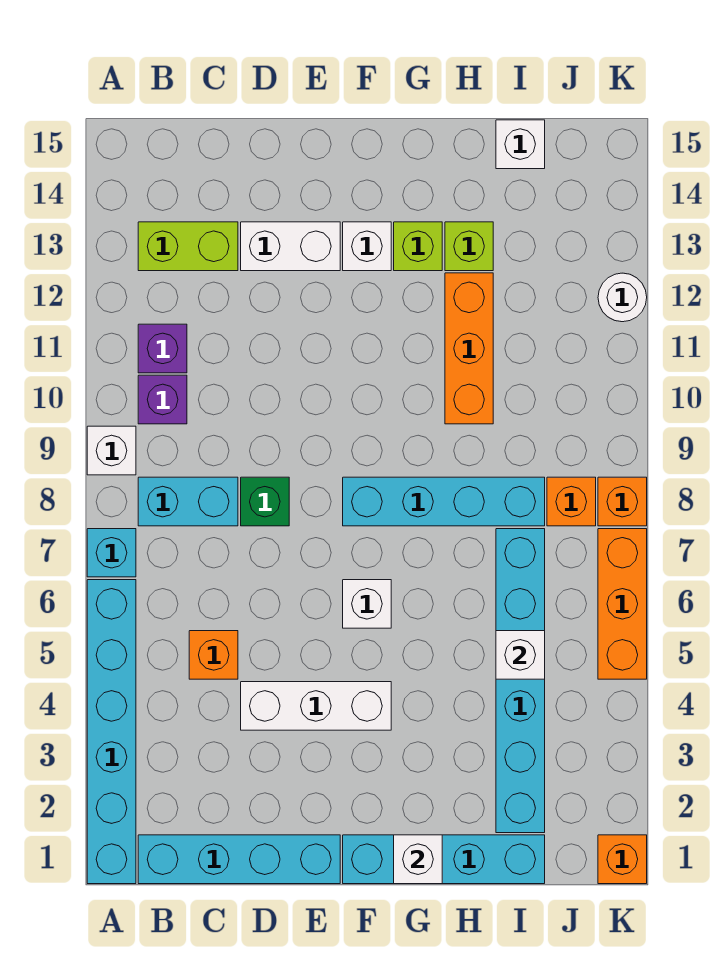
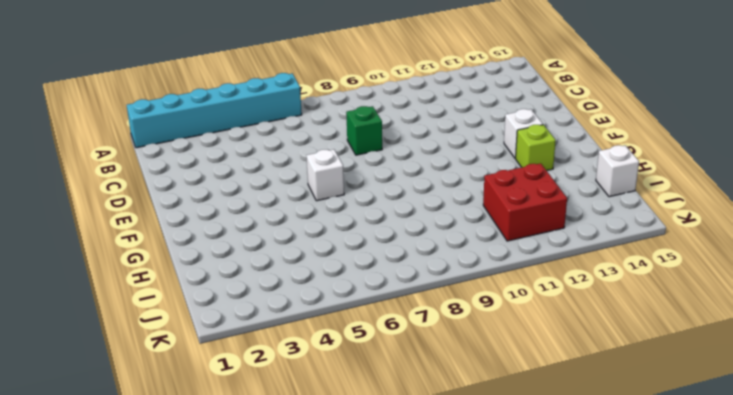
red brick I11:J12 level 1 -> none
none -> cyan brick A7 level 1
none -> white brick A9 level 1
none -> cyan brick B1:E1 level 1

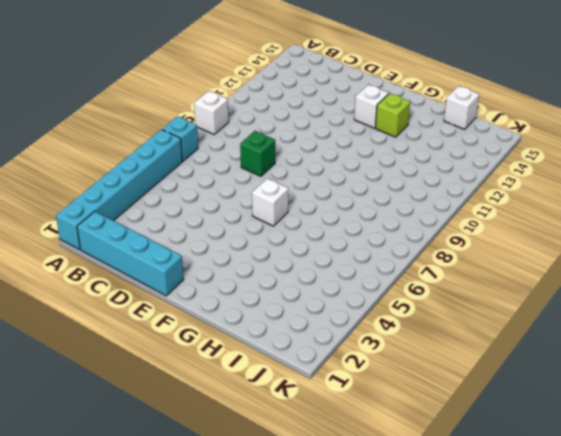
none -> cyan brick B8:C8 level 1
none -> purple brick B10 level 1
none -> purple brick B11 level 1

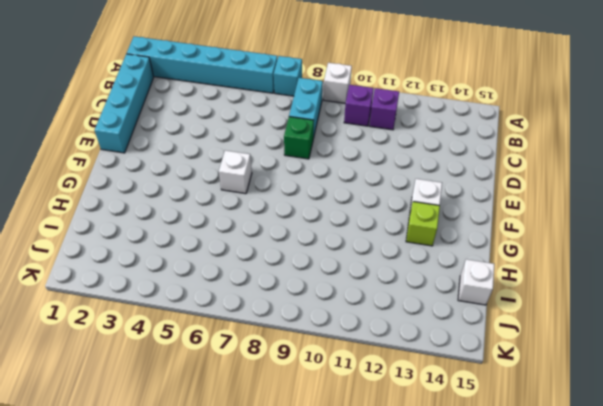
none -> lime brick B13:C13 level 1
none -> orange brick C5 level 1
none -> white brick D4:F4 level 1

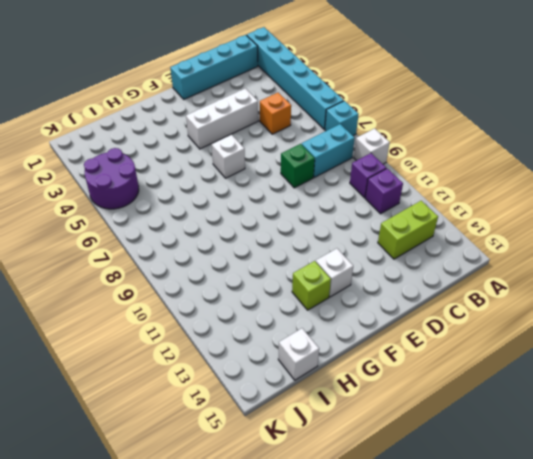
purple round brick J4:K5 level 1 -> orange brick K5:K7 level 1
none -> white brick D13:E13 level 1
none -> cyan brick F1:I1 level 1
none -> cyan brick F8:I8 level 1

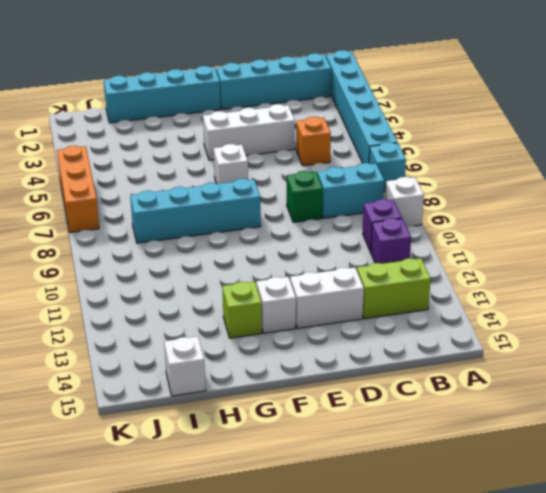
none -> orange brick H10:H12 level 1
none -> lime brick H13 level 1
none -> cyan brick I2:I7 level 1

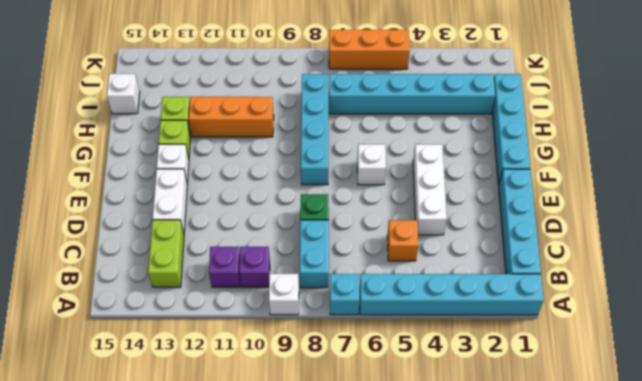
none -> orange brick J8 level 1
none -> orange brick K1 level 1
none -> orange brick K8 level 1

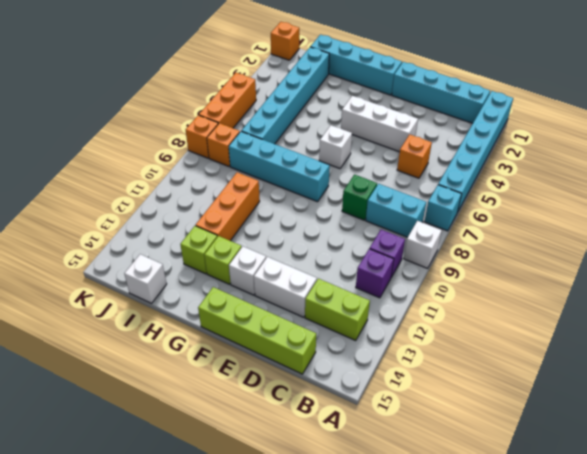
lime brick C15:F15 level 1 -> none
none -> white round brick K12 level 1
none -> white brick G1 level 2
none -> white brick I5 level 2

